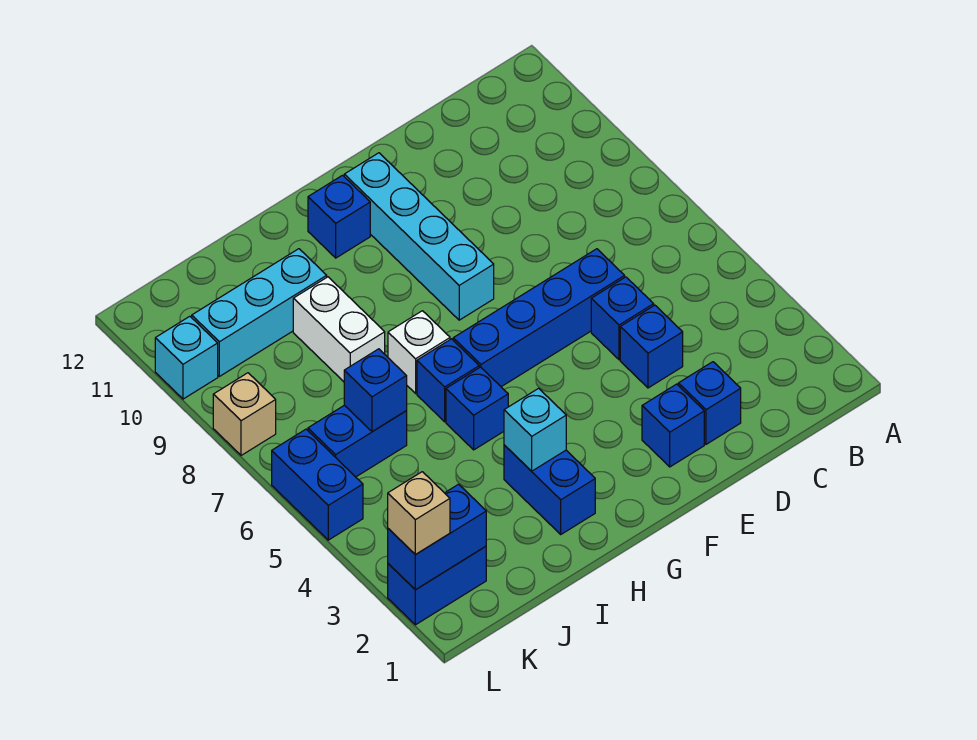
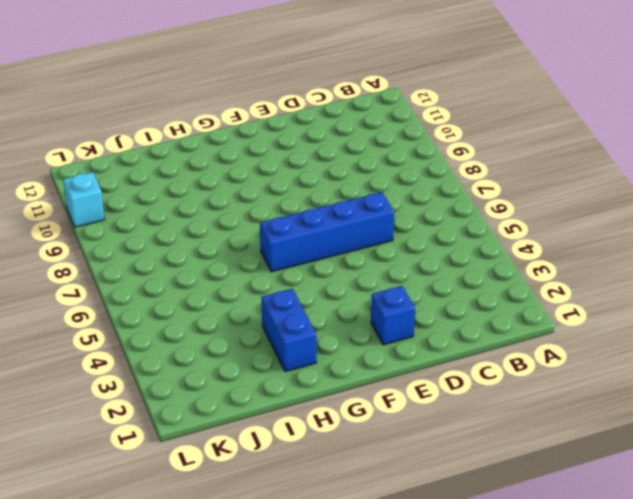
none -> blue brick D2 level 1
none -> blue brick D4 level 1
none -> blue brick D5 level 1

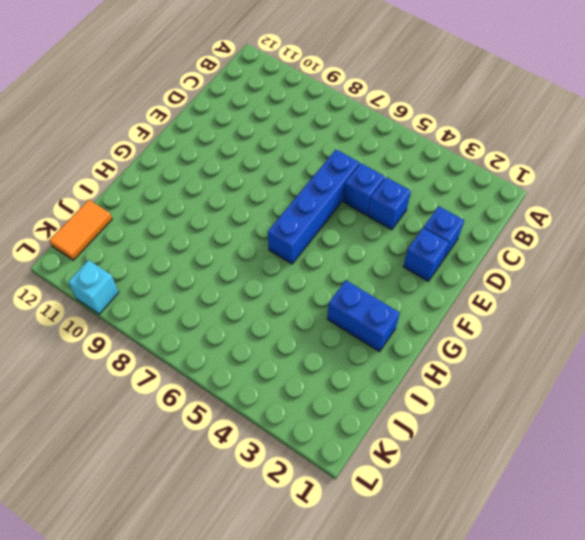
orange tile J12:K12 level 1 -> none
none -> cyan brick F8:F11 level 1
none -> blue brick G11 level 1
none -> blue brick H5 level 1

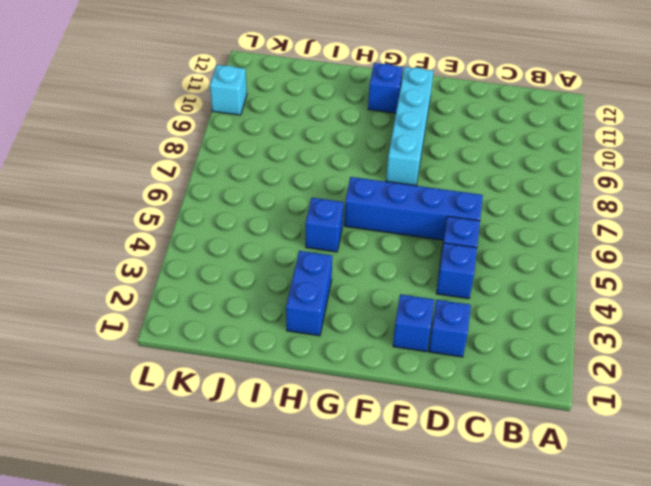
none -> blue brick H6 level 1
none -> white brick H7 level 1
none -> white brick I8:I9 level 1

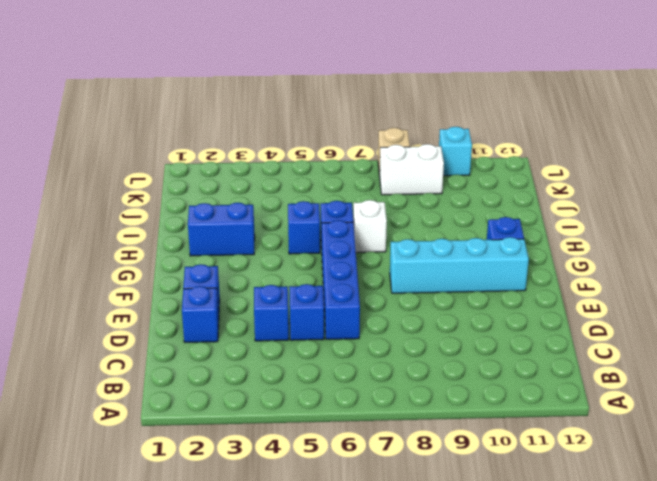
white brick K8:K9 level 1 -> white brick I8:I9 level 1
none -> cyan brick I10:K10 level 1
none -> blue brick J6:K6 level 1
none -> blue brick K2:L2 level 1

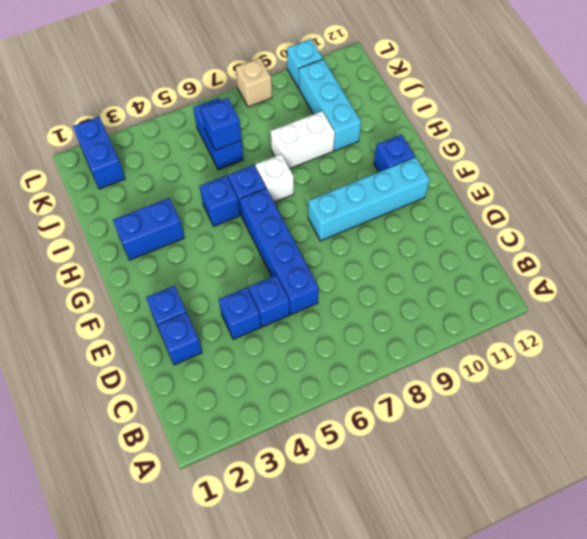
none -> blue brick L5:L6 level 1
none -> cyan brick H3 level 2
none -> blue brick K2:L2 level 2

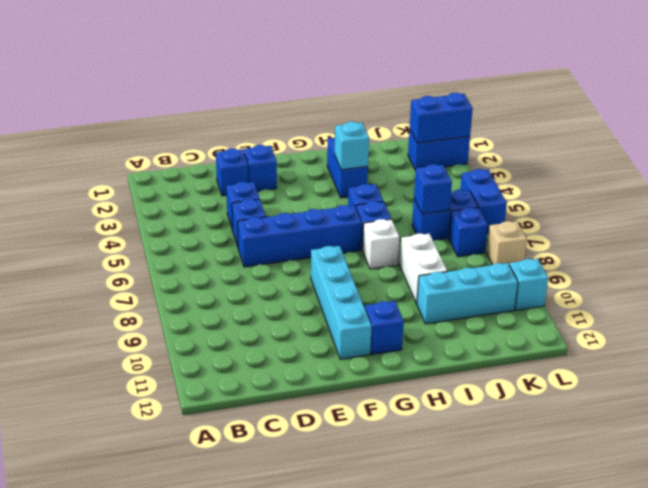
blue brick K7 level 1 -> none
none -> tan brick L2 level 3

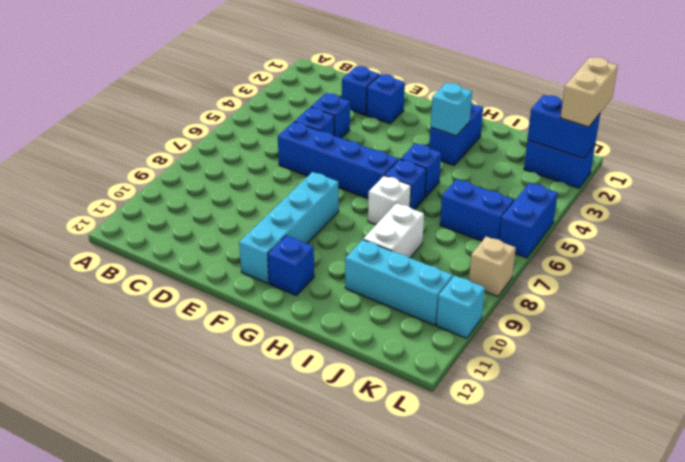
tan brick L1:L2 level 3 -> tan brick L2 level 3
none -> blue brick J6 level 2

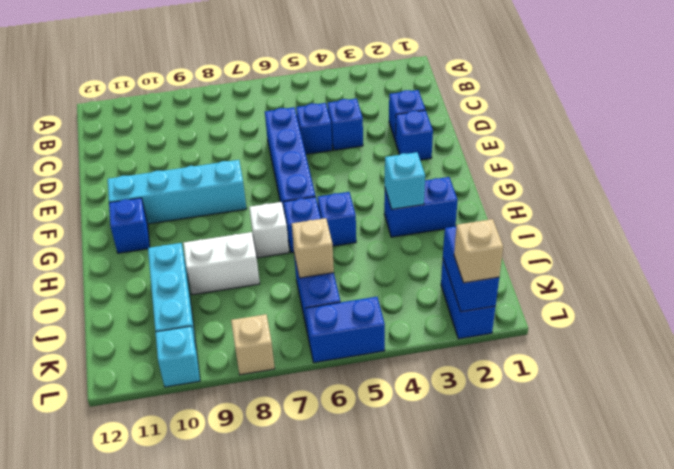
tan brick J6 level 2 -> blue brick J6 level 2

